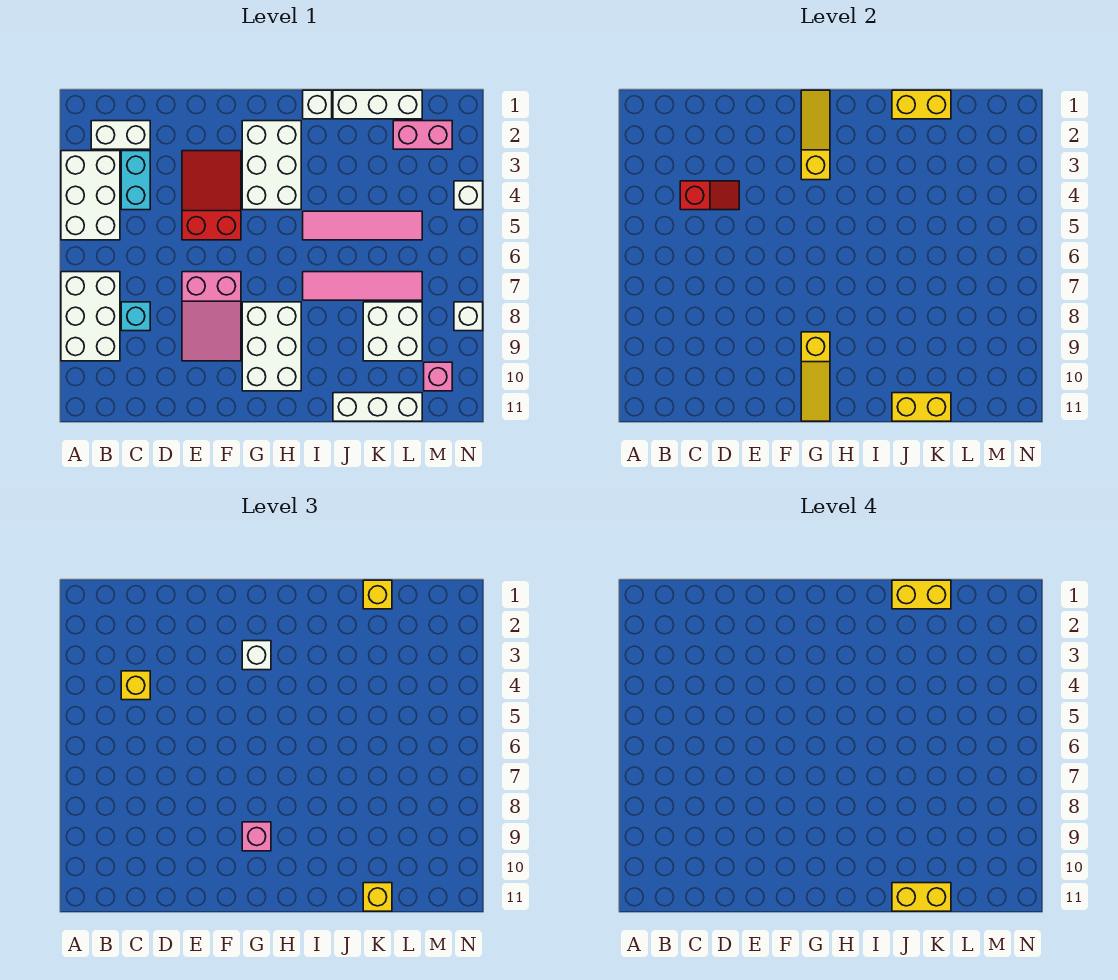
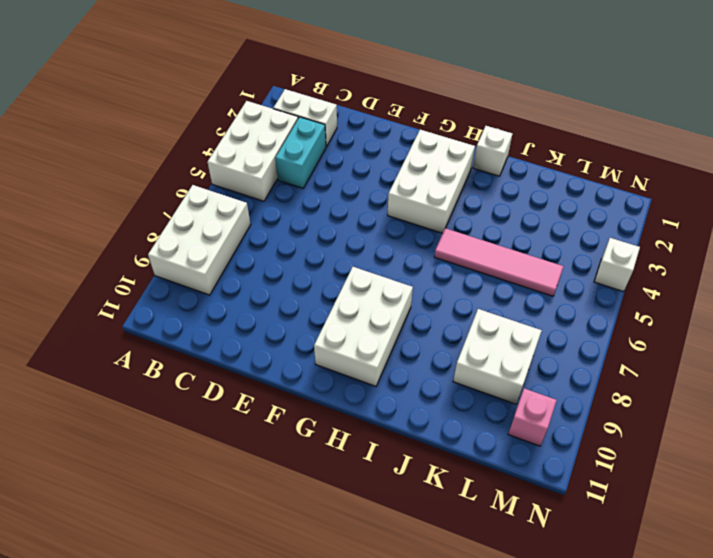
none -> cyan brick C8 level 1
none -> red slope E3:F5 level 1 top 5
none -> pink slope E7:F9 level 1 top 7
none -> pink tile I7:L7 level 1

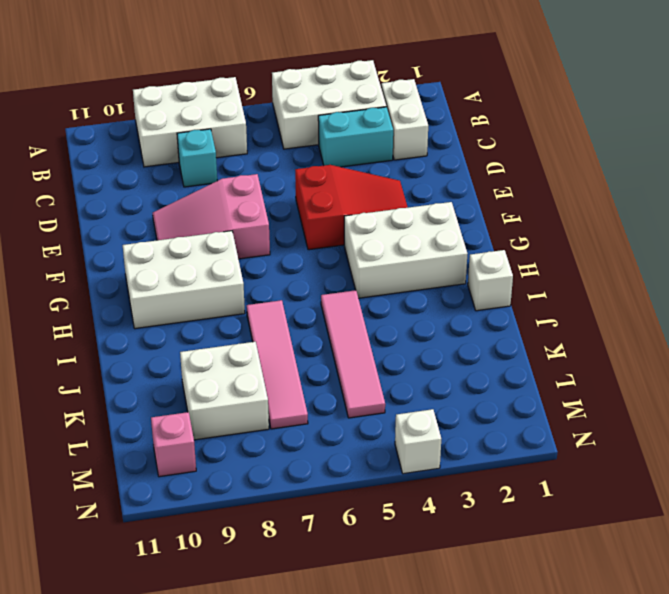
none -> white brick J1:L1 level 1
none -> white brick J11:L11 level 1
none -> pink brick L2:M2 level 1
none -> white brick N8 level 1

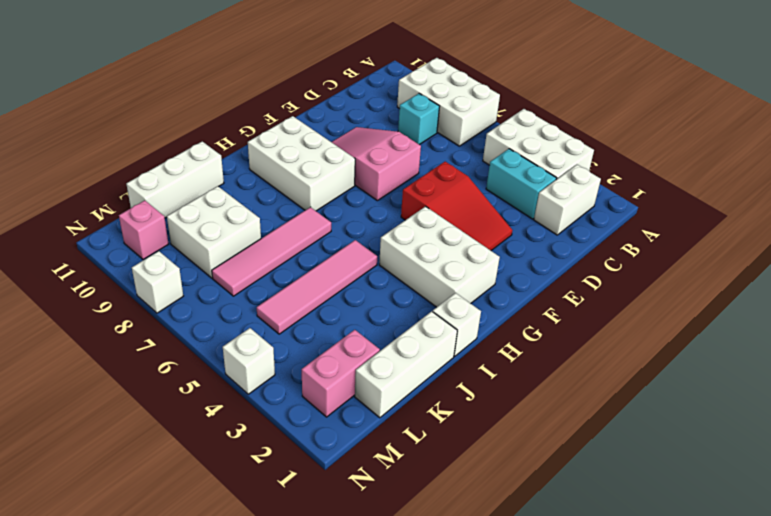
none -> red slope C4:D4 level 2 top C
none -> yellow slope G1:G3 level 2 top 3
none -> yellow slope G9:G11 level 2 top 9
none -> yellow brick J1:K1 level 2

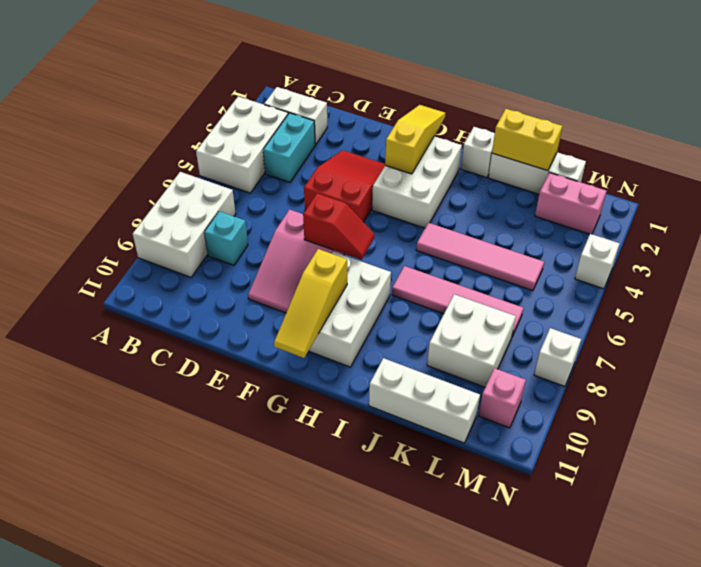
red slope F7:G7 level 2 top F -> red slope C4:D4 level 2 top C
none -> yellow brick J11:K11 level 2
none -> yellow brick C4 level 3
none -> white brick G3 level 3
none -> pink brick G9 level 3

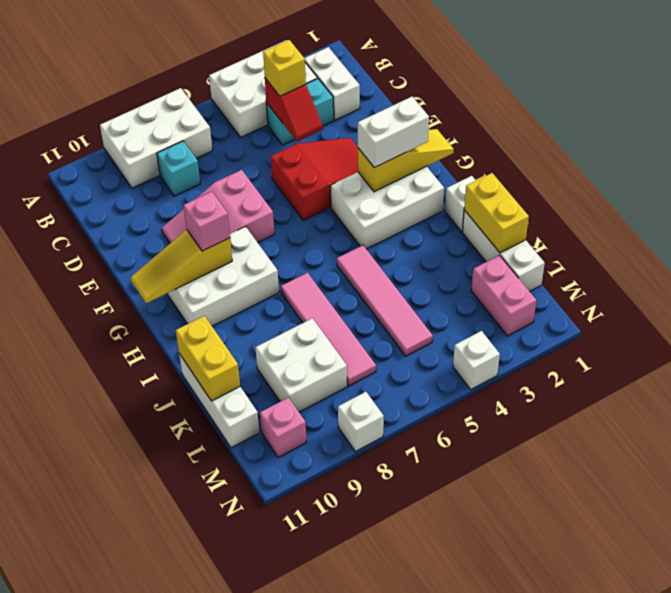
white brick G2:G3 level 3 -> white brick G3 level 3
none -> yellow brick K1 level 3
none -> yellow brick K11 level 3
none -> yellow brick J1:K1 level 4
none -> yellow brick J11:K11 level 4

